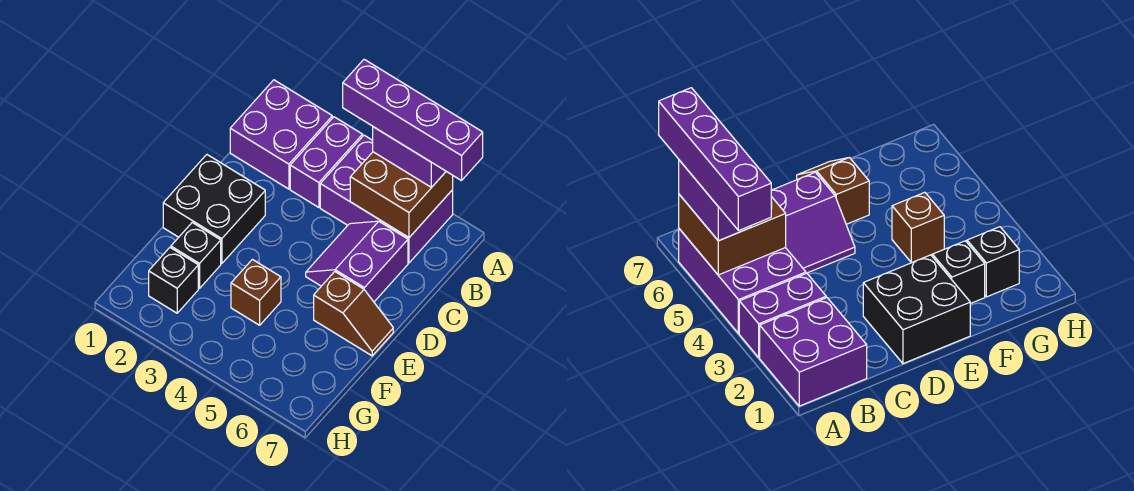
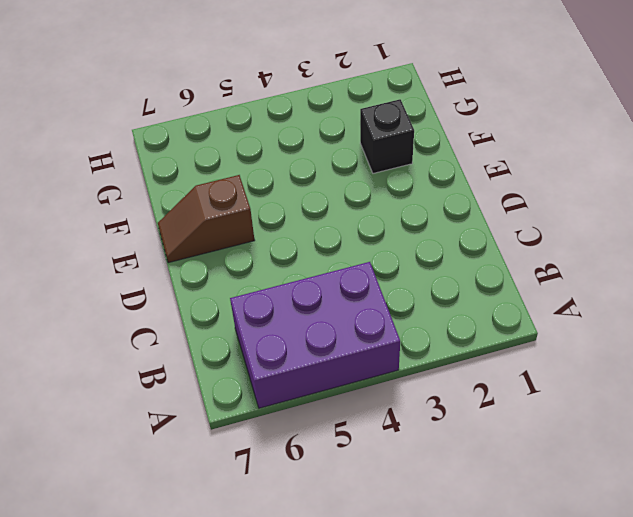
none -> purple brick A1:B2 level 1
none -> purple brick A3:B3 level 1
none -> purple slope C5:D6 level 1 top 6

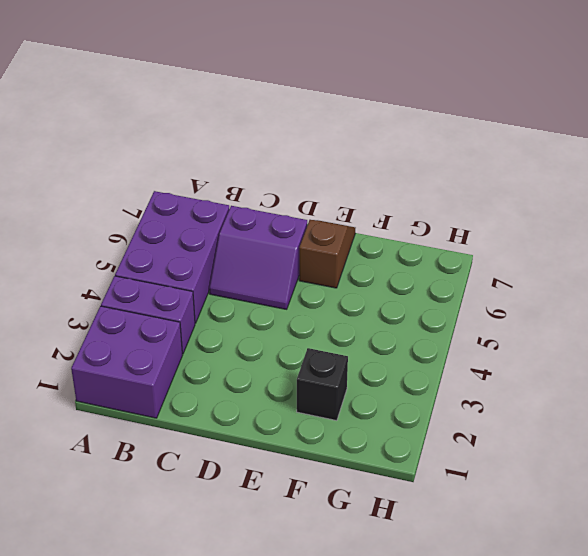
none -> black brick D1:E2 level 1
none -> brown brick F4 level 1
none -> black brick G2 level 1

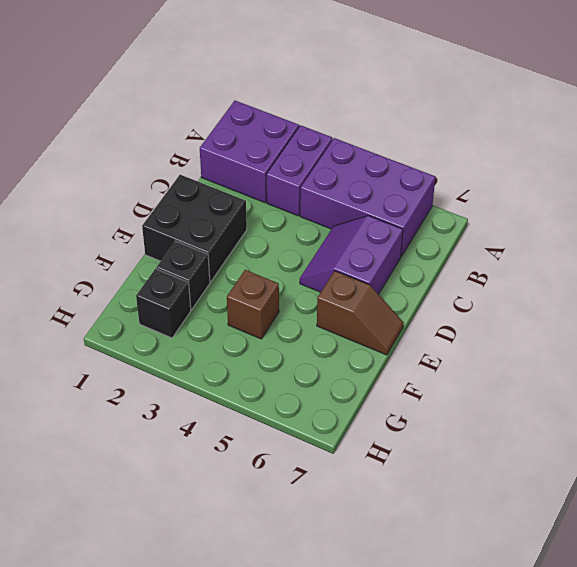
none -> brown brick A5:B6 level 2
none -> purple brick A5:A6 level 3
none -> purple brick A4:A7 level 4

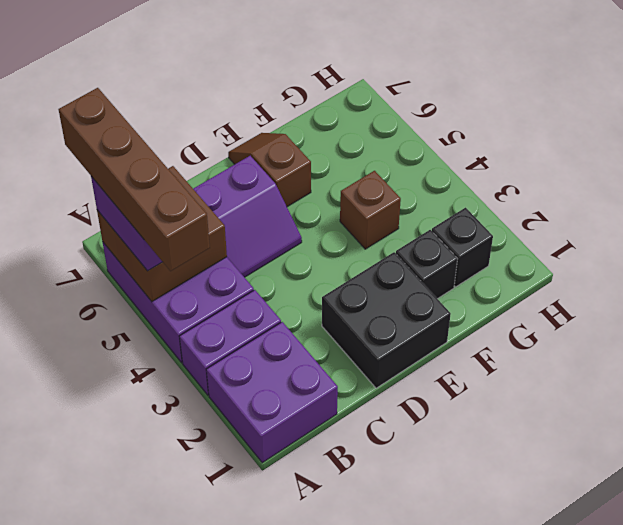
brown brick A4:A7 level 4 -> purple brick A4:A7 level 4

